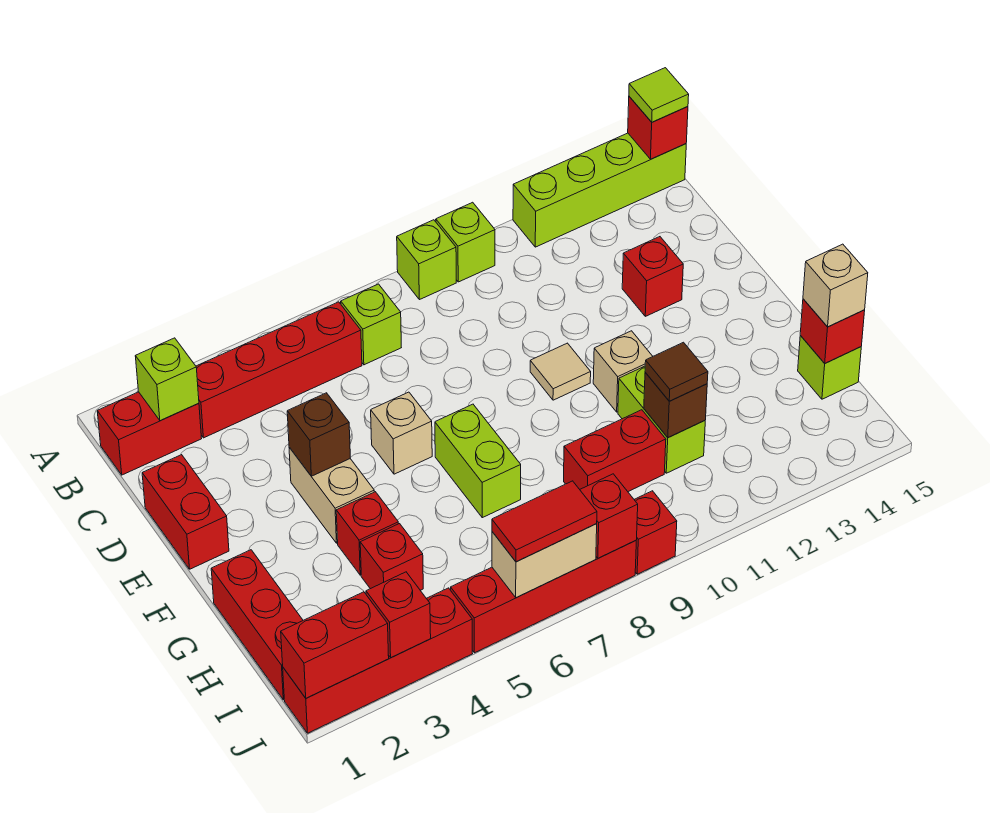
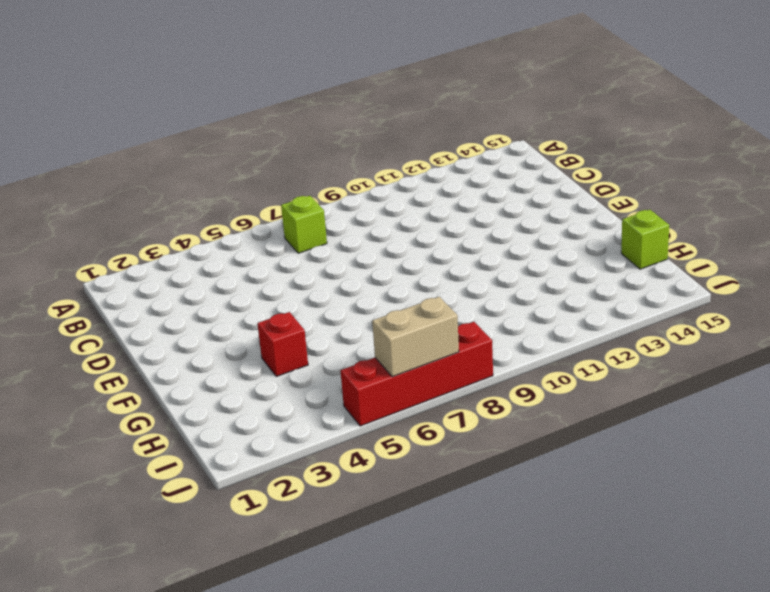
none -> lime brick A9 level 1
none -> lime brick A10 level 1
none -> lime brick A12:A15 level 1
none -> red brick B1:B2 level 1

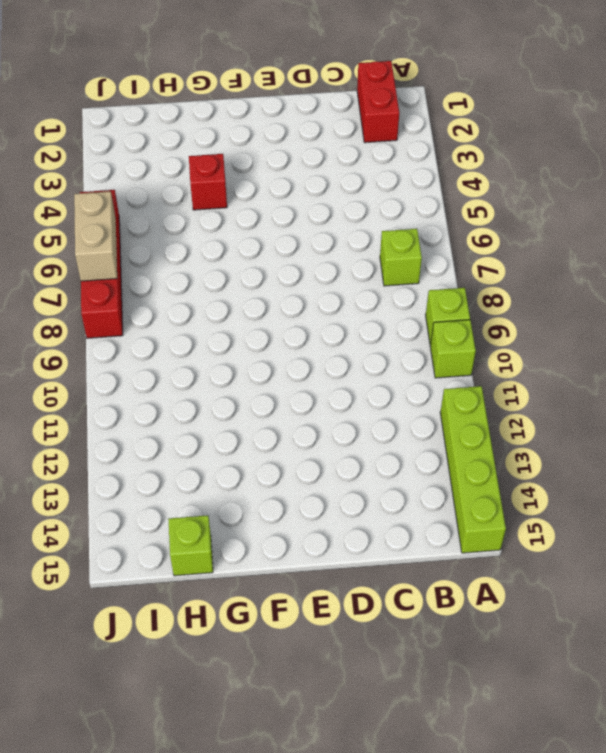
none -> red brick B3:B6 level 1
none -> red brick D1:E1 level 1
none -> red brick D13 level 1
none -> tan brick E4:F4 level 1

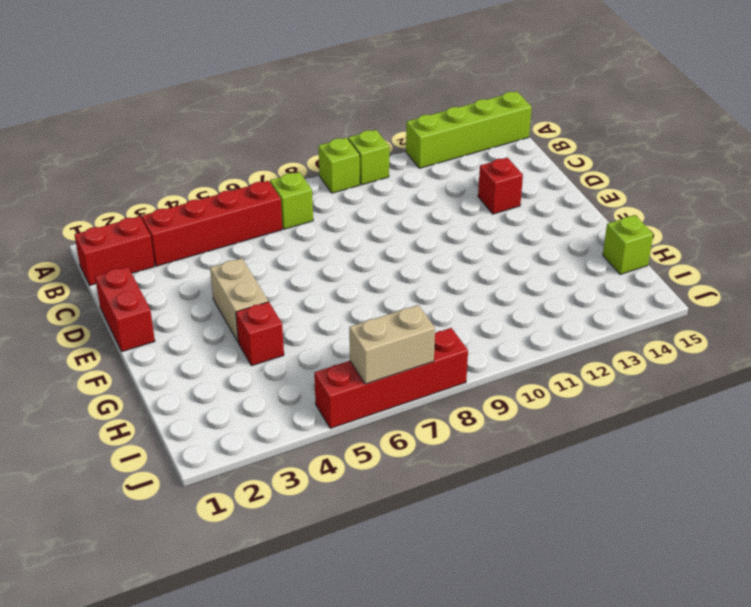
none -> tan brick E6 level 1
none -> tan tile E10 level 1
none -> lime brick F7:G7 level 1
none -> tan brick F11 level 1

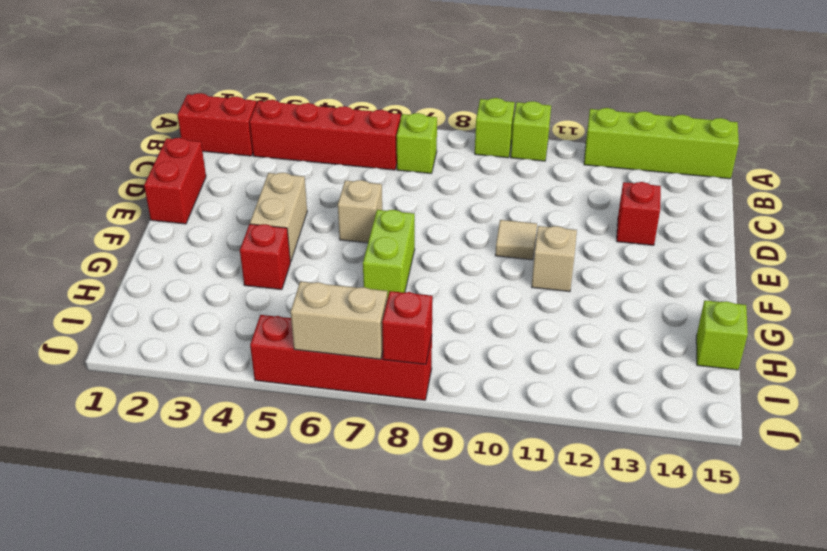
none -> red brick G1:I1 level 1
none -> lime brick G11:H11 level 1
none -> red brick H4 level 1
none -> red brick H9:H10 level 1

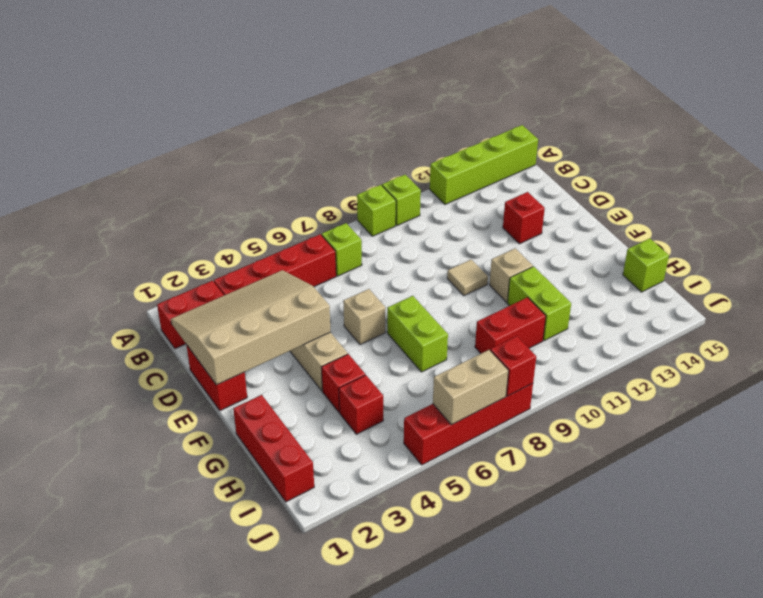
tan slope C1:E4 level 2 top E -> brown brick E4 level 2
none -> red brick J1:J4 level 1
none -> red brick J9 level 1
none -> red brick A15 level 2
none -> lime brick B2 level 2

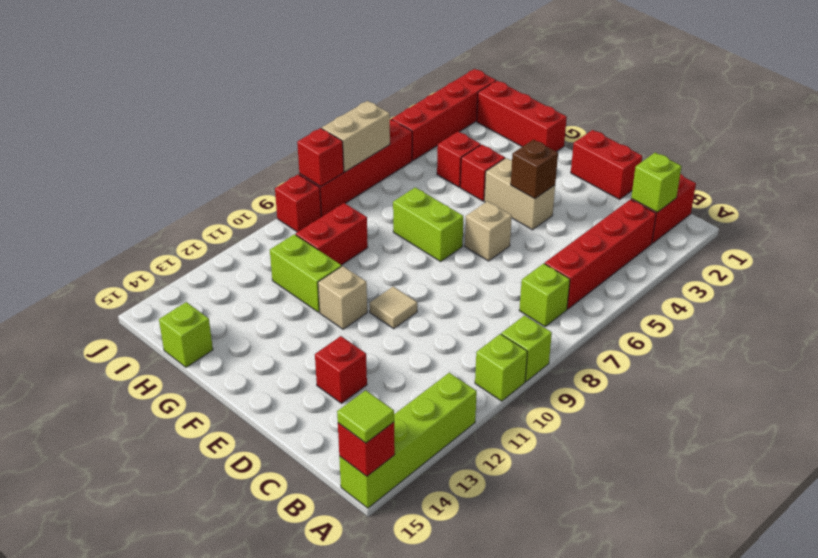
none -> brown brick H11 level 2
none -> red brick H15 level 2
none -> red brick J1:J2 level 2
none -> red brick J3 level 2

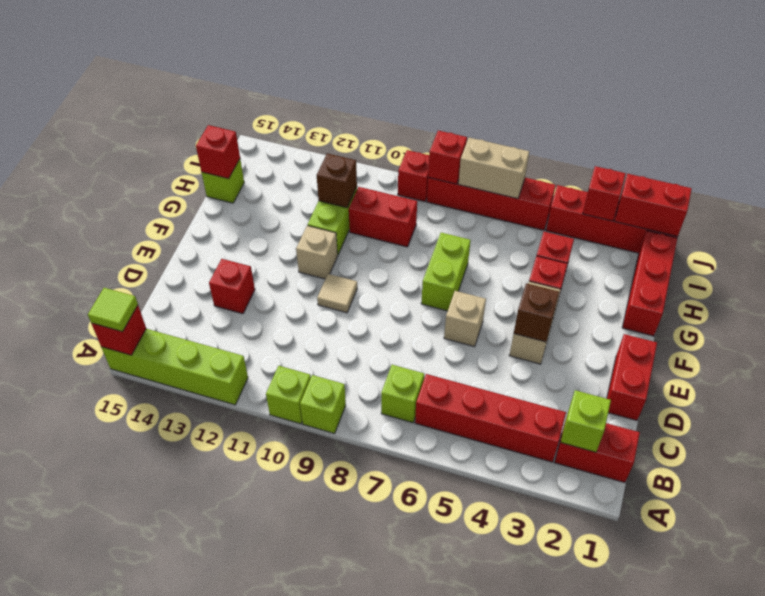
none -> brown tile H11 level 3
none -> tan brick H15 level 3
none -> red tile J6:J7 level 3

